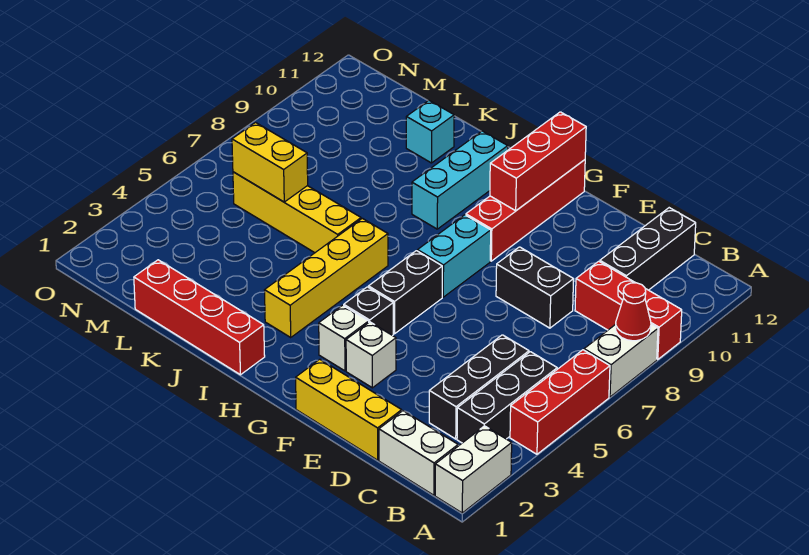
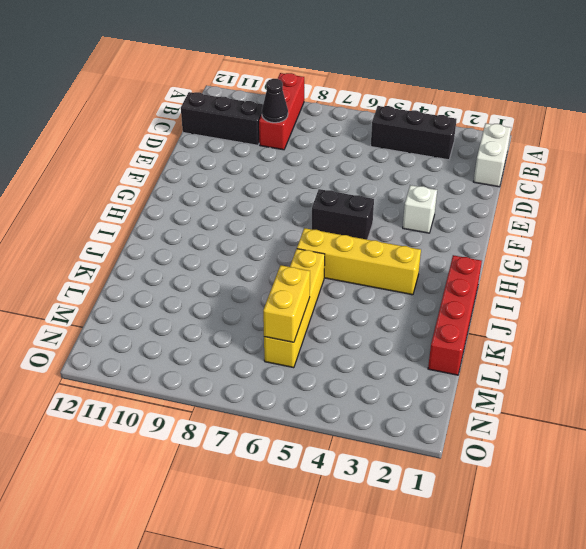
black cone C9 level 2 -> none
none -> white brick A1:A2 level 1
none -> red brick A4:A6 level 1
none -> white brick A7:A8 level 1

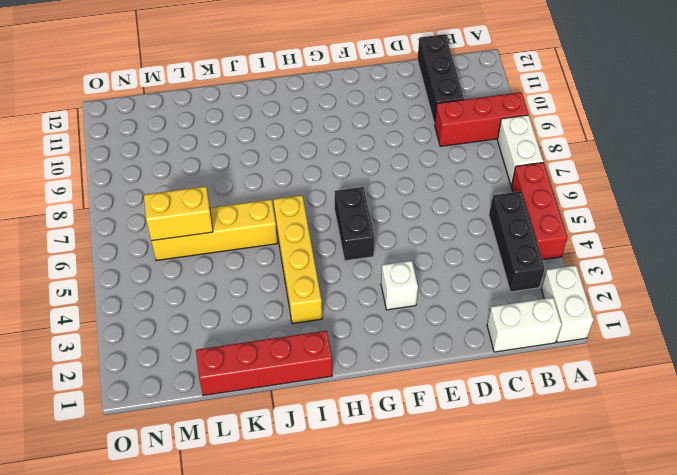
none -> black brick C3:C5 level 1
none -> yellow brick D1:F1 level 1
none -> black brick D8:E8 level 1

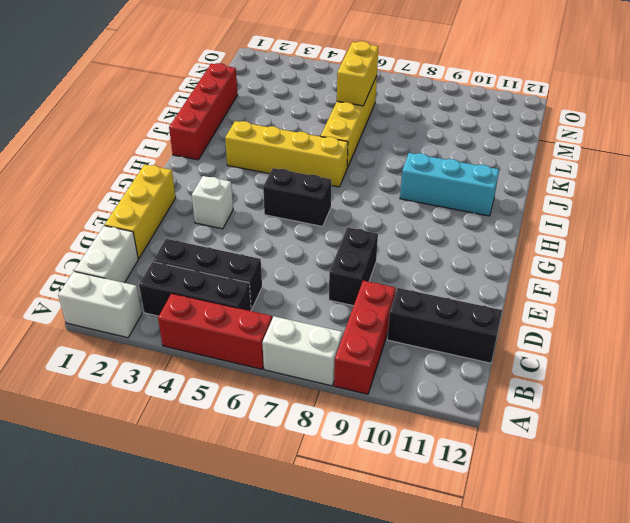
none -> white brick G3 level 1
none -> black brick G4 level 1
none -> cyan brick G7:G8 level 1

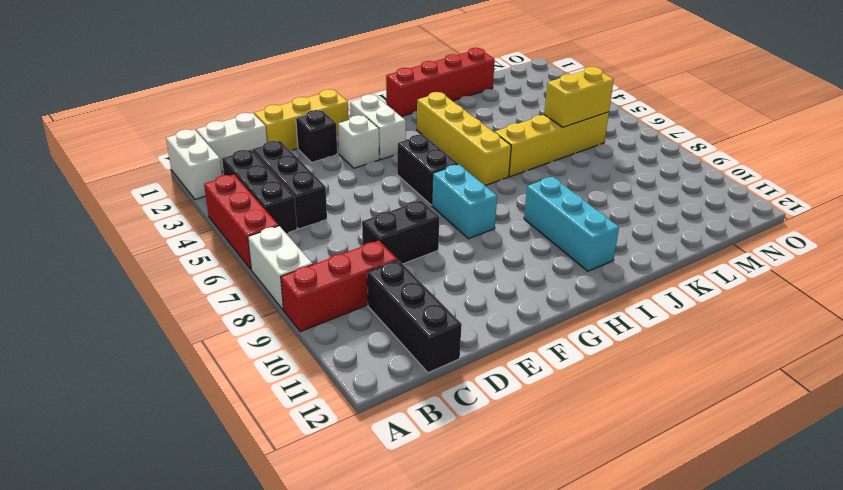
black brick E2 level 1 -> black brick G4 level 1
white brick G2:G3 level 1 -> white brick G3 level 1
none -> red brick G9:G12 level 1
none -> cyan brick K11 level 1
none -> red cone A8 level 2

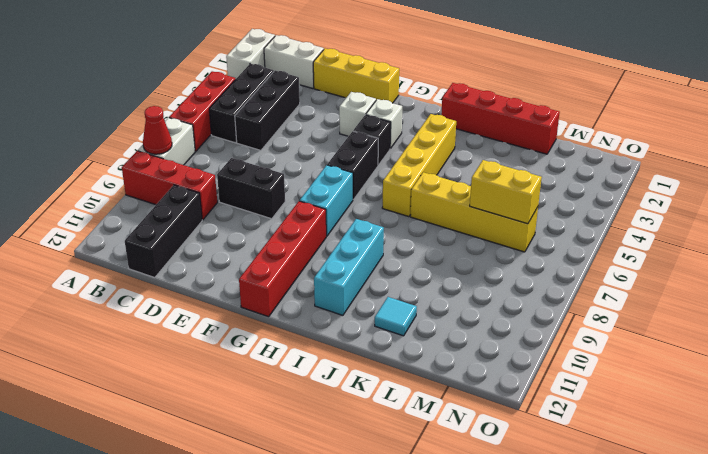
cyan tile K11 level 1 -> cyan brick K11 level 1
none -> red brick G10:G12 level 2

